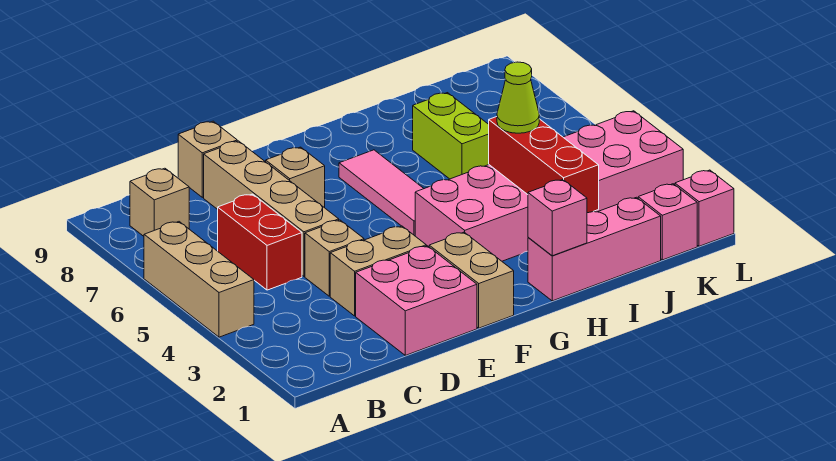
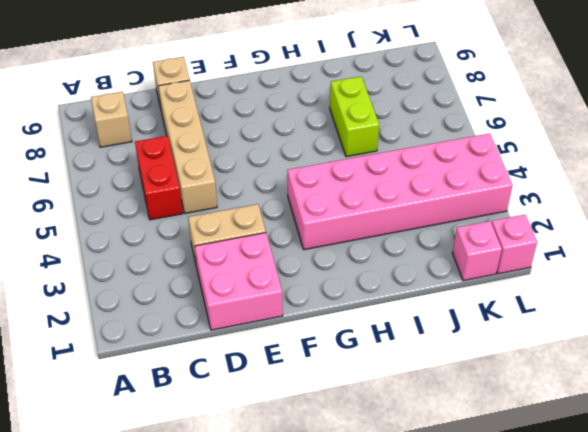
none -> tan brick A4:A6 level 1
none -> tan brick D4 level 1
none -> tan brick E7 level 1

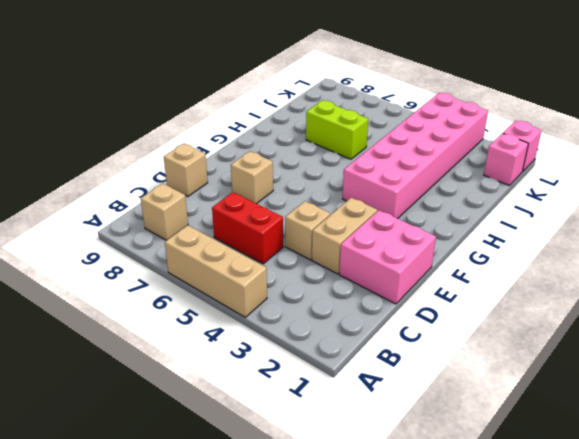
none -> tan brick D5:D8 level 1
none -> tan brick F1:F2 level 1
none -> pink tile G5:G7 level 1

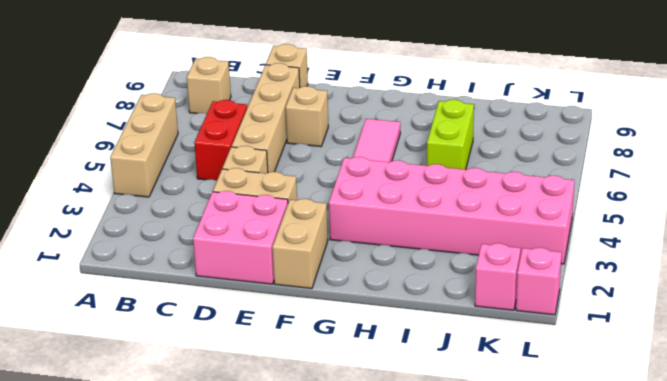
none -> pink brick H1:J1 level 1
none -> pink brick H1 level 2
none -> red brick I2:I4 level 2

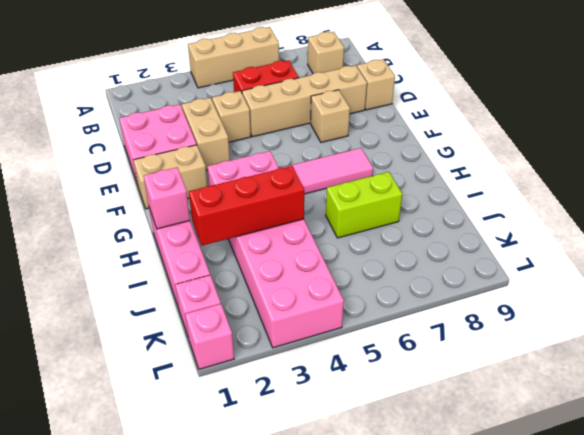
none -> lime cone I4 level 3

